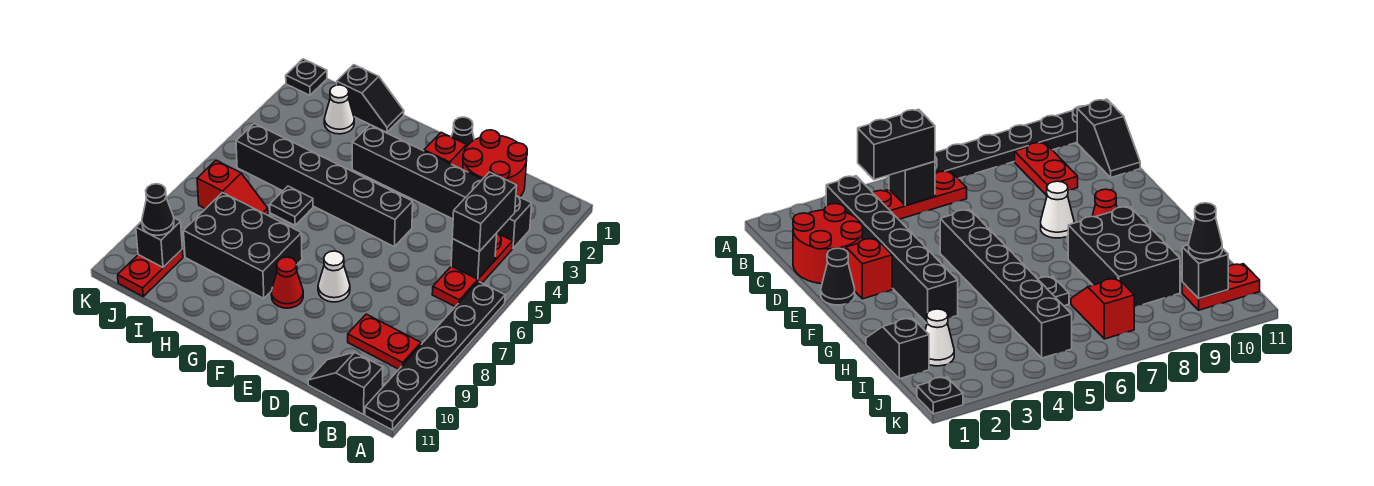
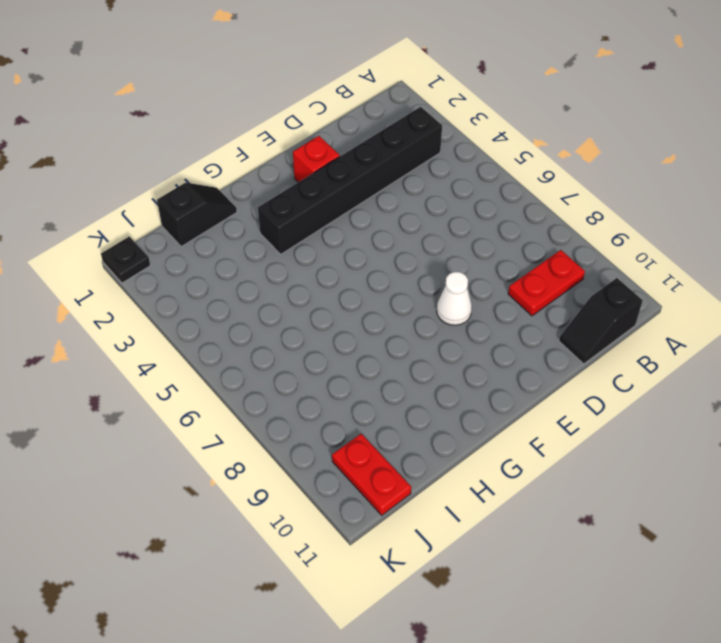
none -> black plate A6:A11 level 1
none -> red plate B4:B6 level 1
none -> red round brick C1:D2 level 1

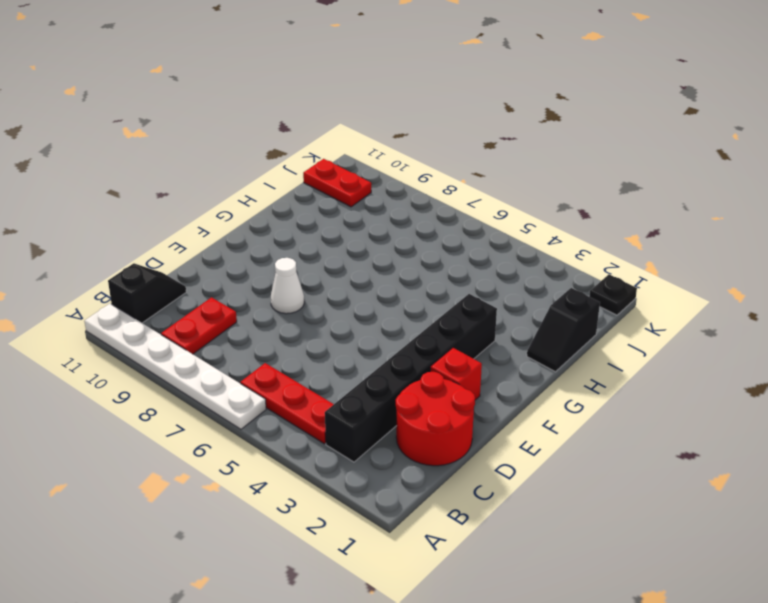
white plate A6:A11 level 1 -> black plate A6:A11 level 1
none -> black cone E1 level 1
none -> black brick E5:J5 level 1
none -> red cone F9 level 1

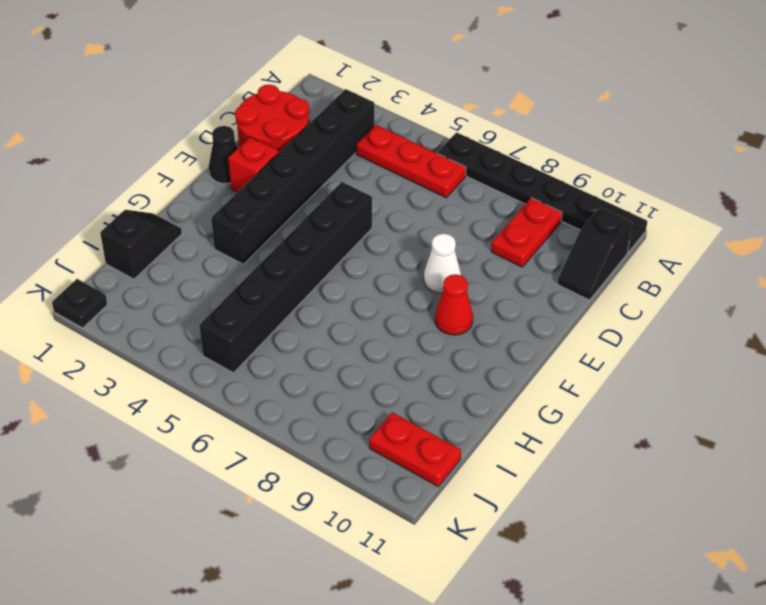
none -> black brick G8:I9 level 1
none -> black plate H6 level 1
none -> white cone I2 level 1

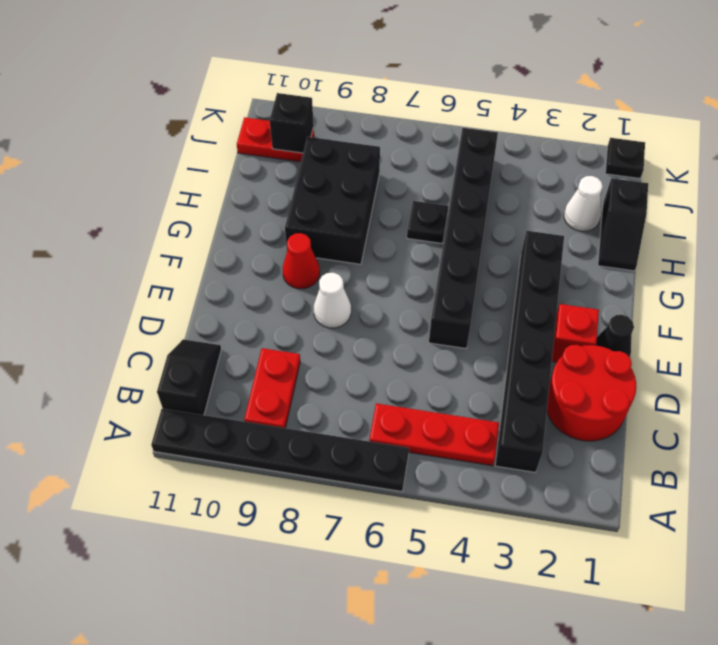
none -> red slope I7:J7 level 1 top J
none -> black brick B5 level 2
none -> black brick B4:B5 level 3

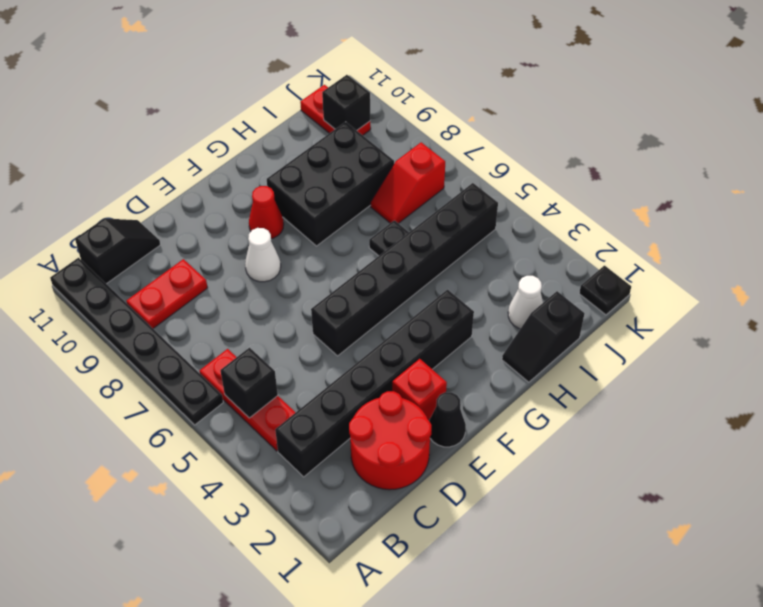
none -> black brick B4:B5 level 3
none -> black cone J10 level 3

